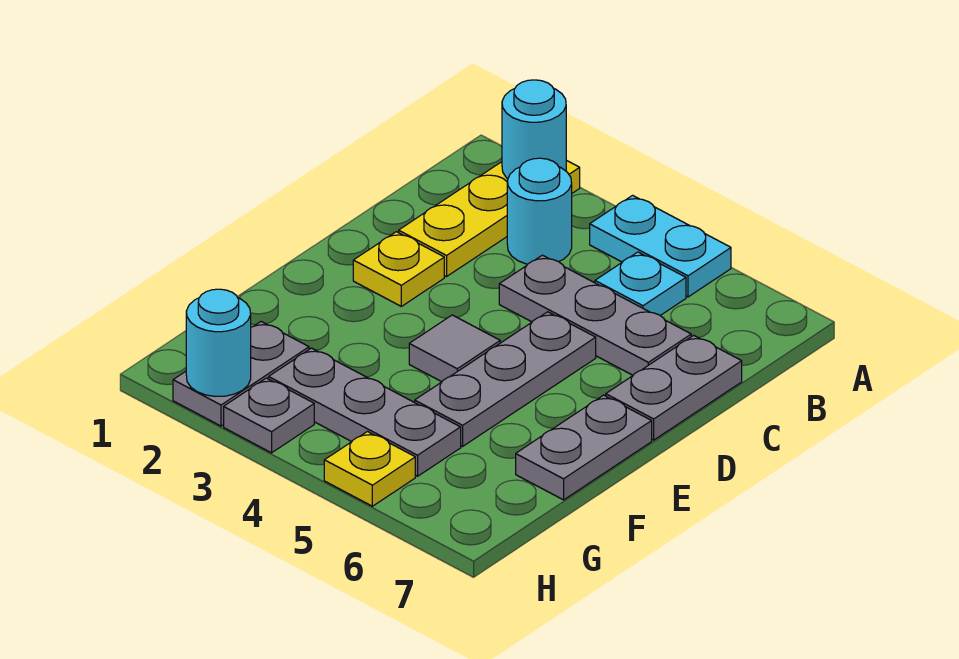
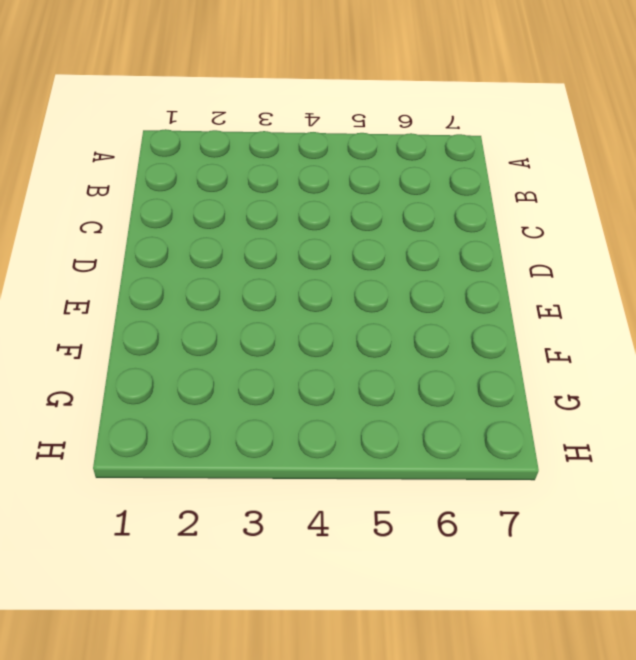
none -> yellow plate A2:C2 level 1
none -> cyan plate A4:A5 level 1
none -> cyan round brick B3 level 1

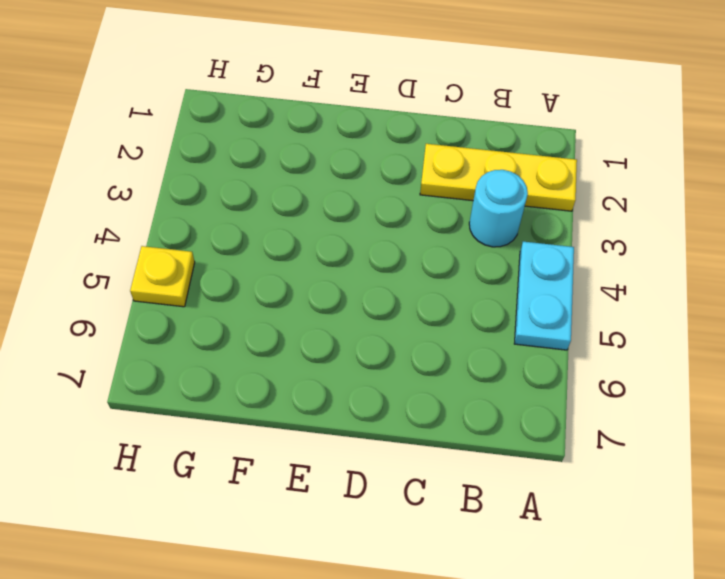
none -> cyan plate B5 level 1
none -> grey plate C4:C6 level 1
none -> grey plate C7:D7 level 1

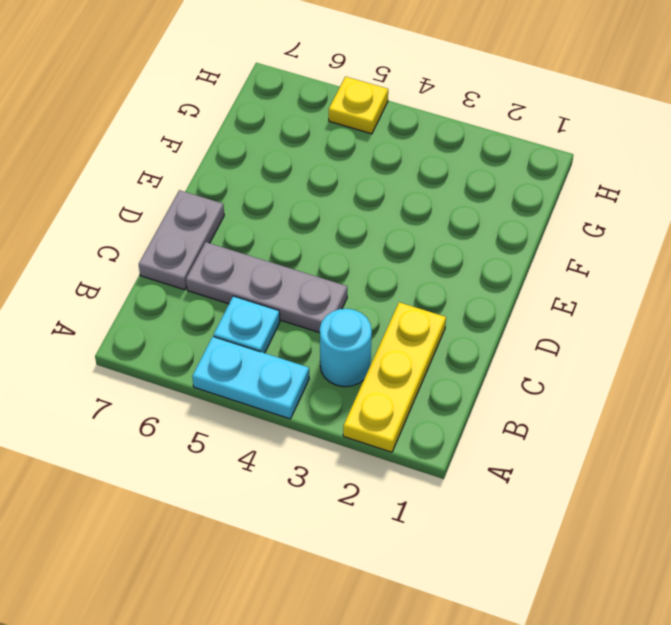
none -> yellow plate D2 level 1
none -> grey plate D5:F5 level 1
none -> grey tile E4 level 1

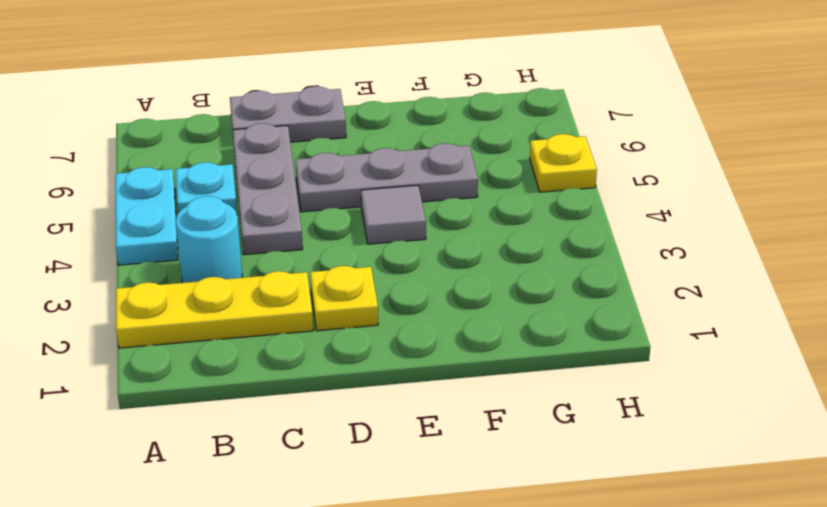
none -> grey plate E7:F7 level 1
none -> grey plate G2:H2 level 1
none -> grey plate G3:G5 level 1

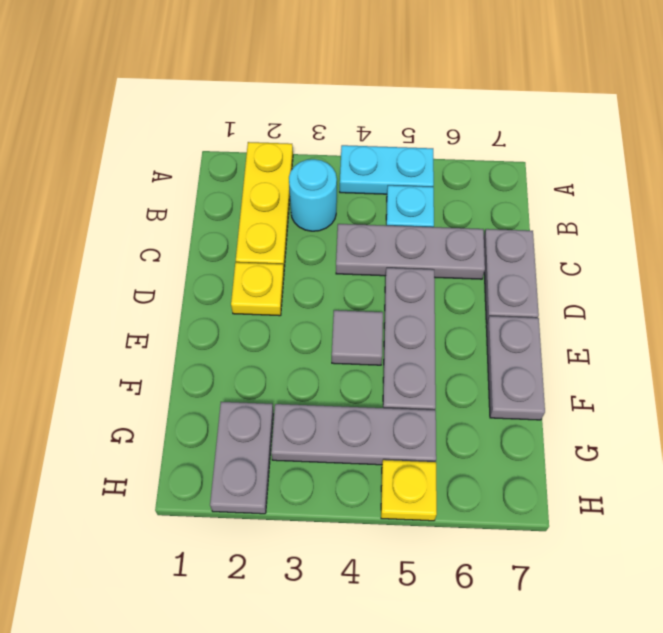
none -> grey plate H3 level 1
none -> cyan round brick A2 level 2
none -> cyan round brick H2 level 2

